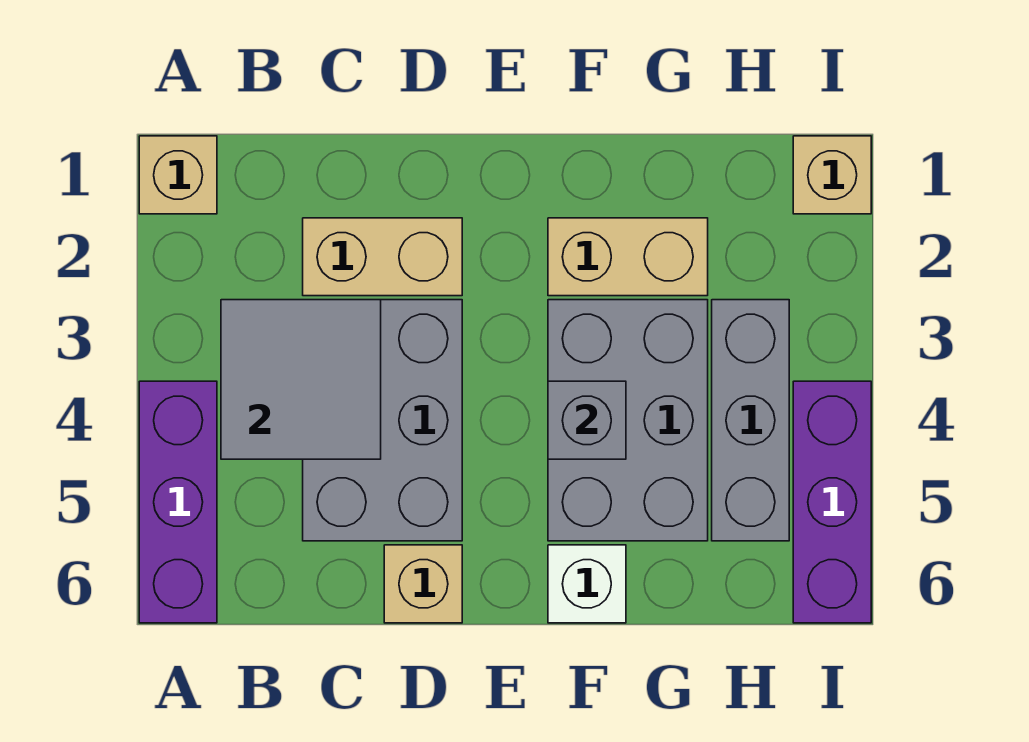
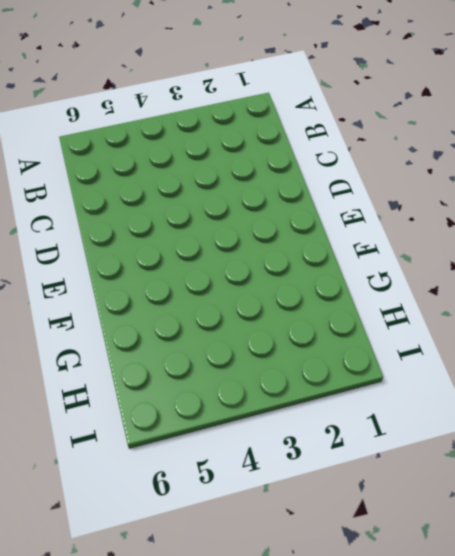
none -> tan brick A1 level 1
none -> purple brick A4:A6 level 1
none -> tan brick C2:D2 level 1

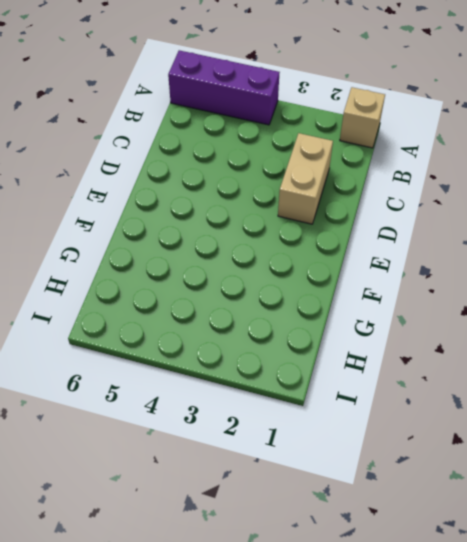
none -> grey brick C3:D5 level 1
none -> tan brick D6 level 1
none -> tan brick F2:G2 level 1

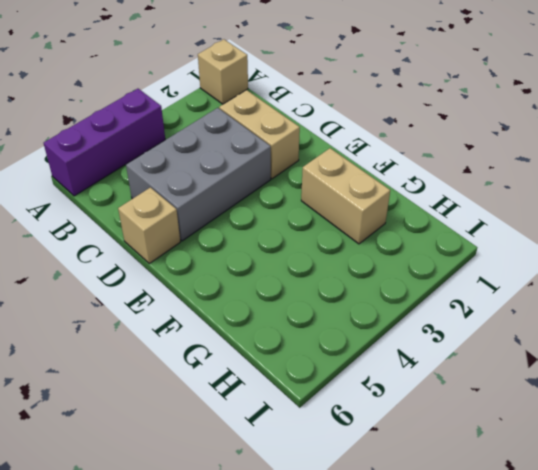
none -> grey brick F3:G5 level 1
none -> white brick F6 level 1
none -> grey brick H3:H5 level 1

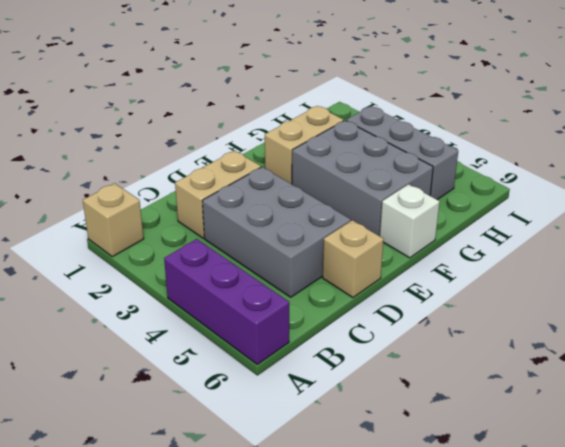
none -> tan brick I1 level 1
none -> purple brick I4:I6 level 1
none -> grey tile B3:C4 level 2

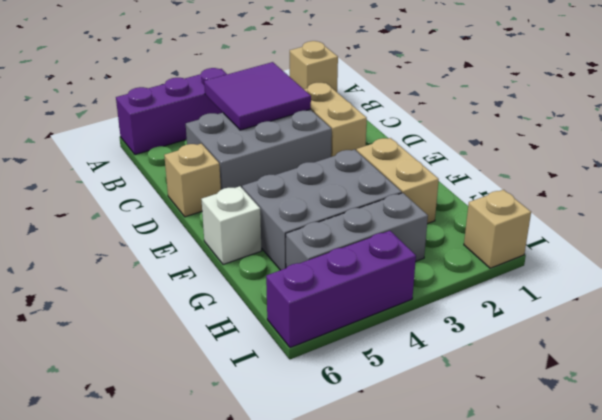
purple tile B3:C4 level 2 -> grey tile B3:C4 level 2
none -> grey brick F4 level 2

